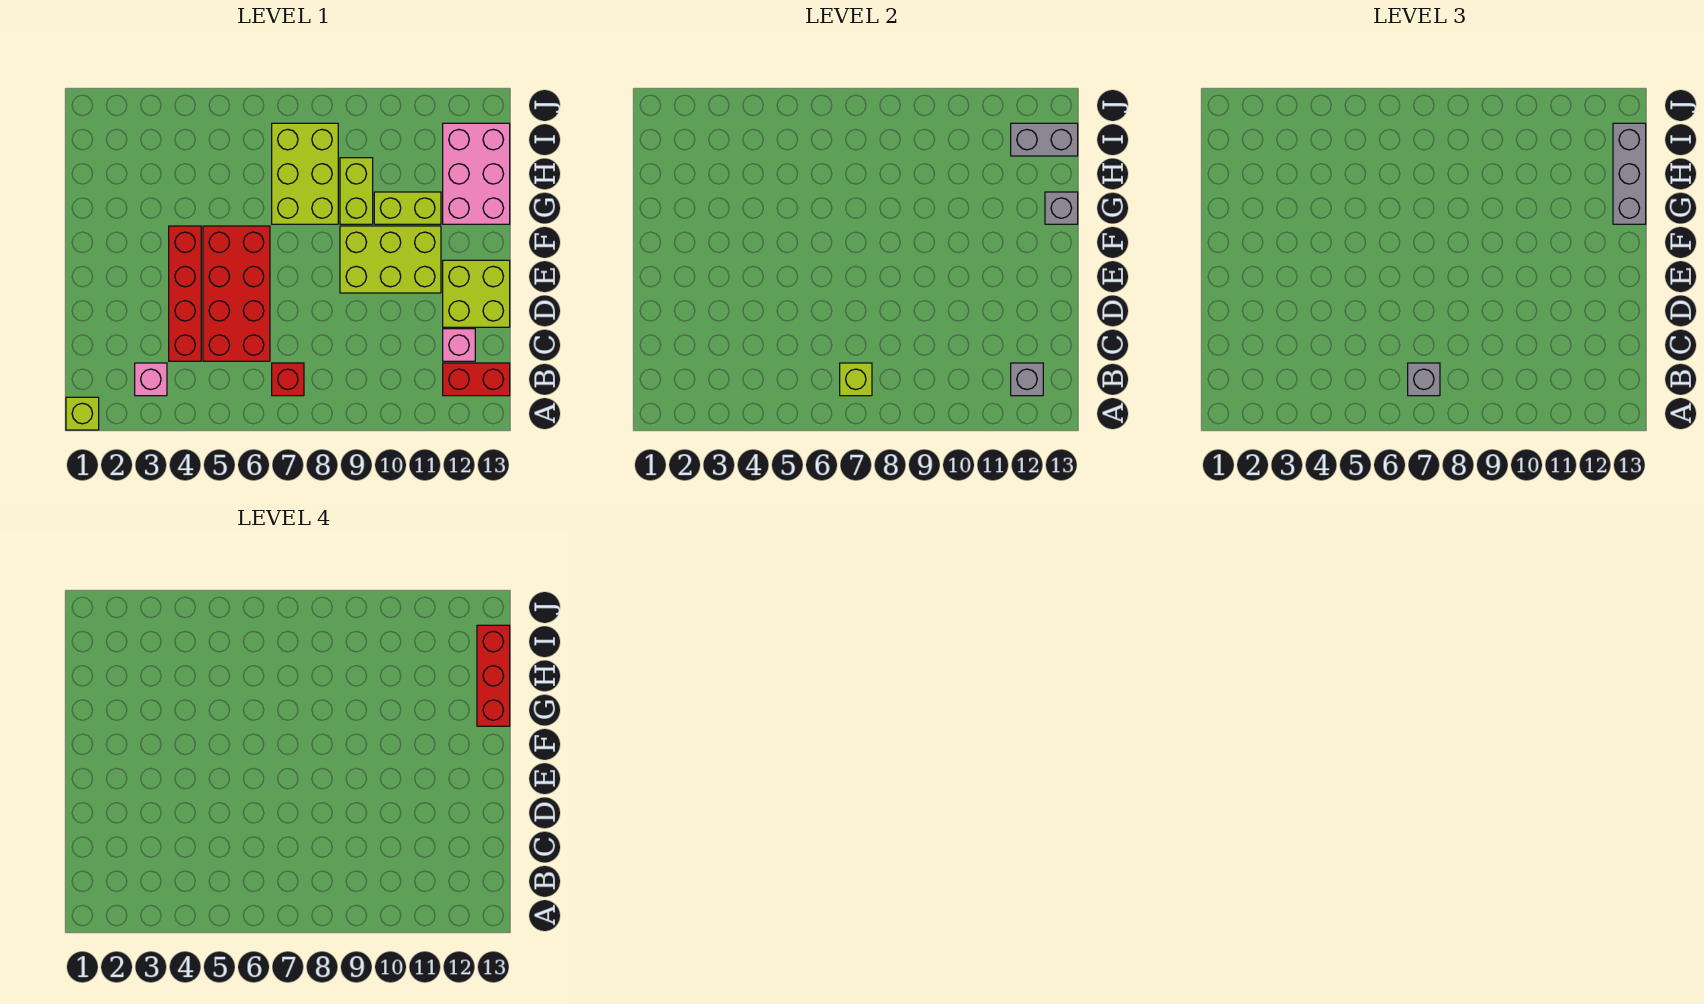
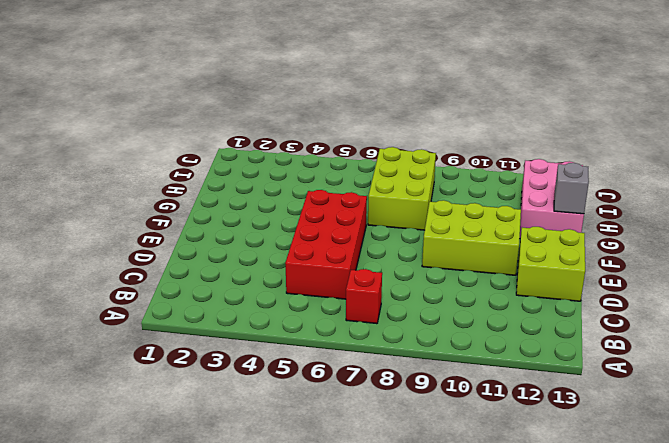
none -> lime brick A1 level 1
none -> pink brick B3 level 1
none -> red brick B12:B13 level 1

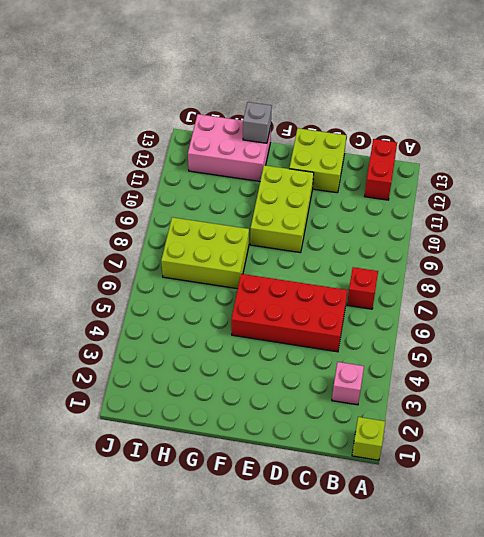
none -> red brick C4:F4 level 1
none -> pink brick C12 level 1
none -> lime brick G9:H9 level 1

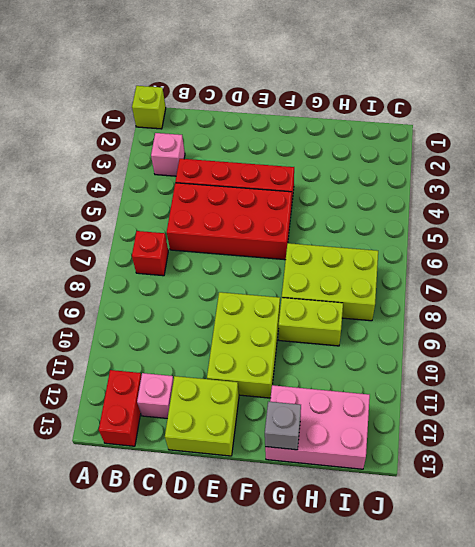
none -> lime brick G10:G11 level 1
none -> lime brick B7 level 2
none -> grey brick B12 level 2

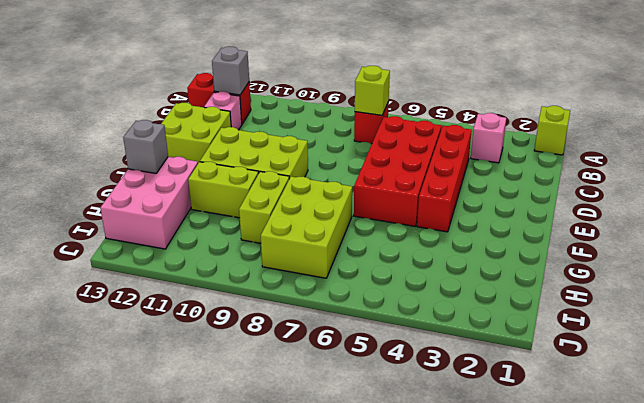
none -> grey brick I12:I13 level 2
none -> grey brick B7 level 3
none -> grey brick G13:I13 level 3

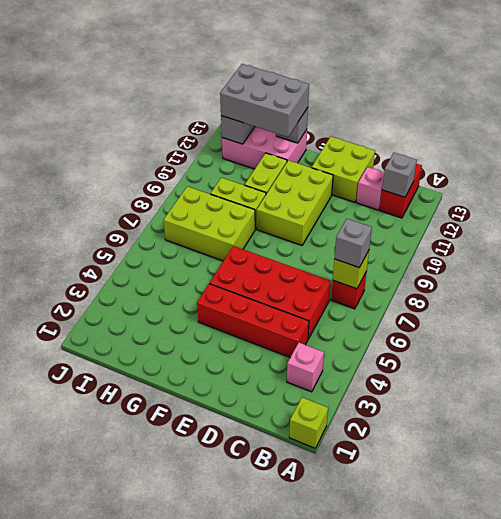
grey brick G12:I13 level 3 -> grey brick G13:I13 level 3
none -> red brick G13:I13 level 4

